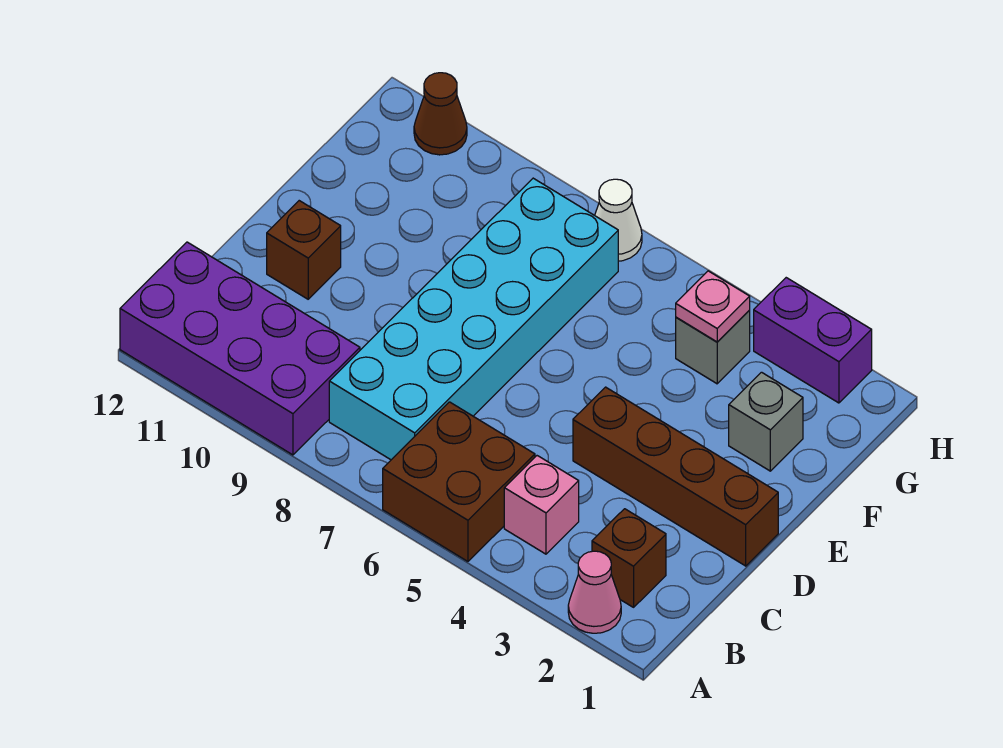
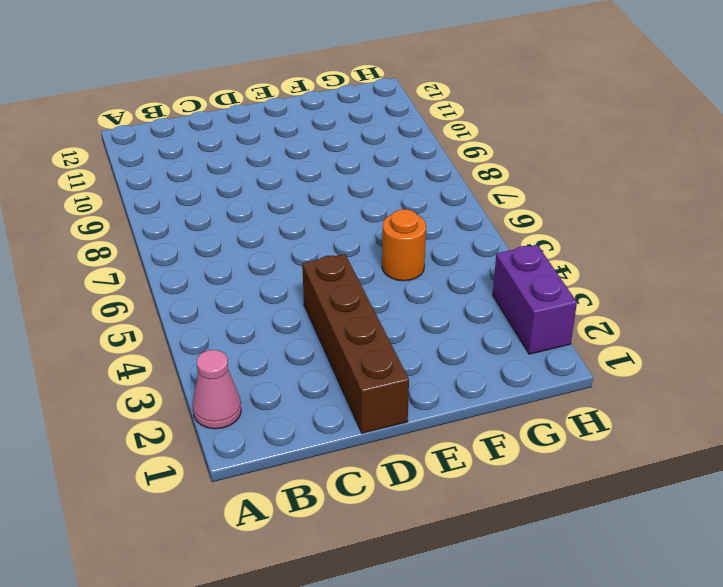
orange round brick F5 level 1 -> none
none -> brown brick A5:B6 level 1
none -> purple brick A9:B12 level 1
none -> brown brick B2 level 1

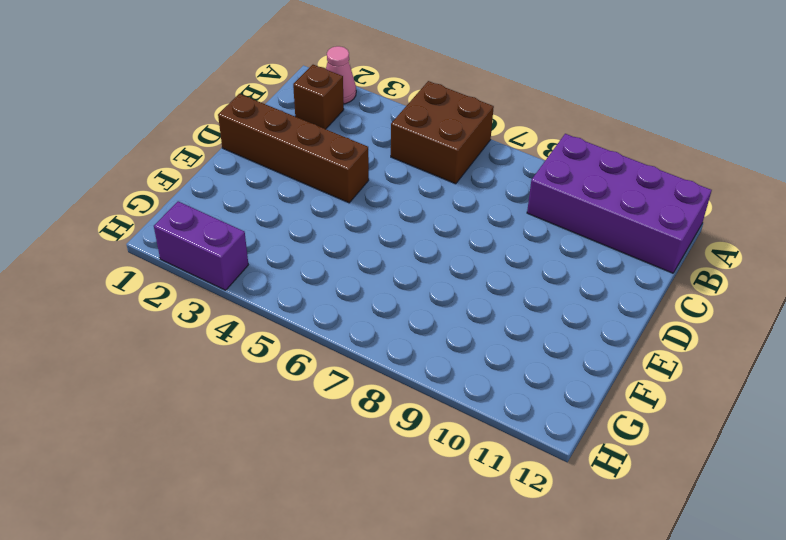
none -> pink brick B4 level 1
none -> cyan brick B7:G8 level 1
none -> brown brick D11 level 1

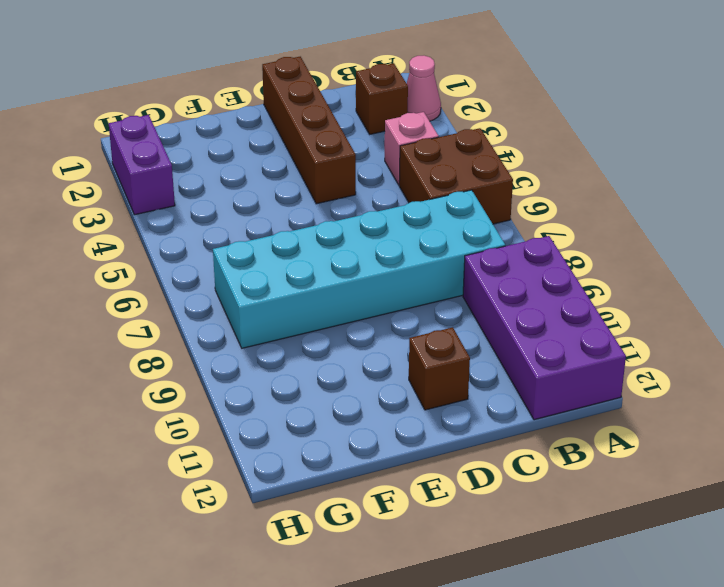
none -> grey brick F2 level 1
none -> grey brick G4 level 1
none -> white cone H7 level 1

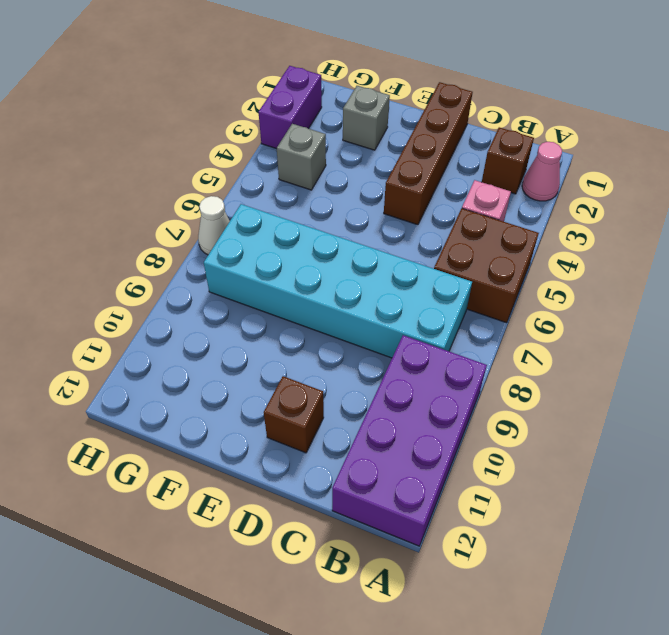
none -> brown cone H11 level 1
none -> pink plate G4 level 2

